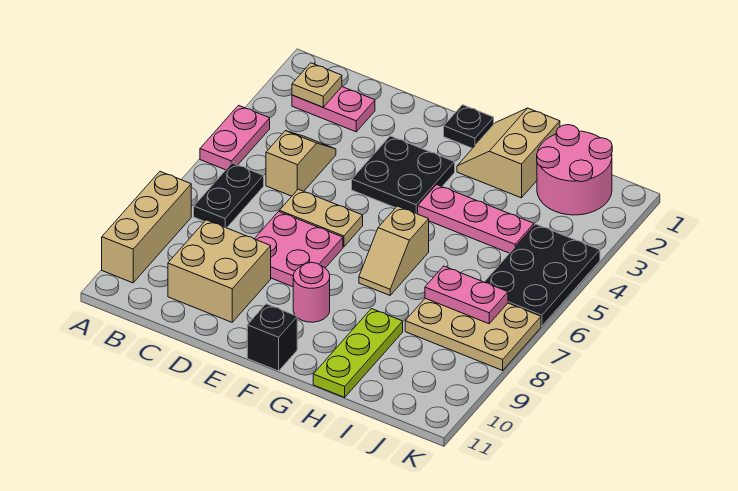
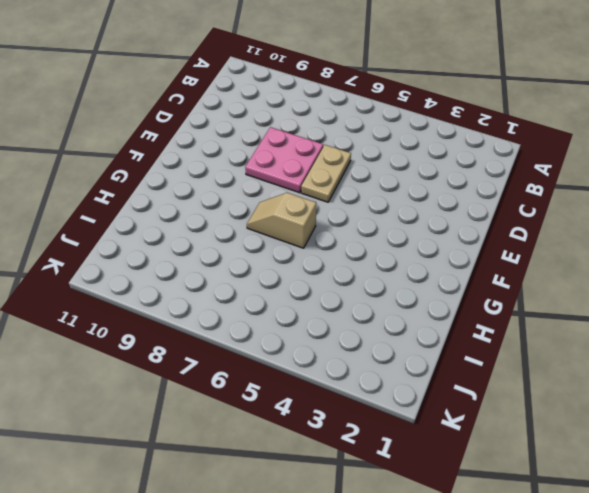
none -> pink plate A4:A5 level 1
none -> tan brick A8:A10 level 1
none -> pink plate B2:C2 level 1

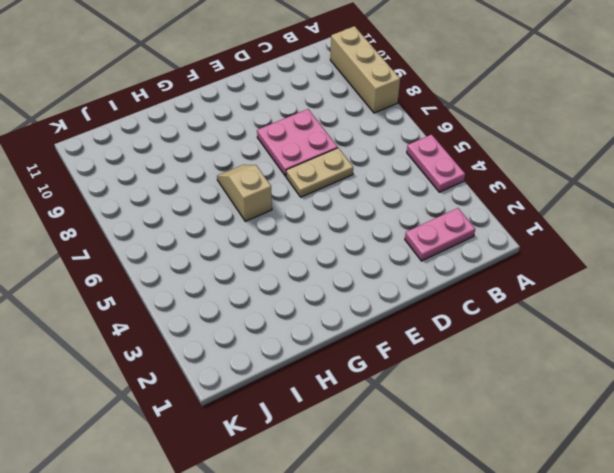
none -> black plate B6:B7 level 1
none -> tan slope C4:C5 level 1 top 5
none -> tan brick C9:D10 level 1

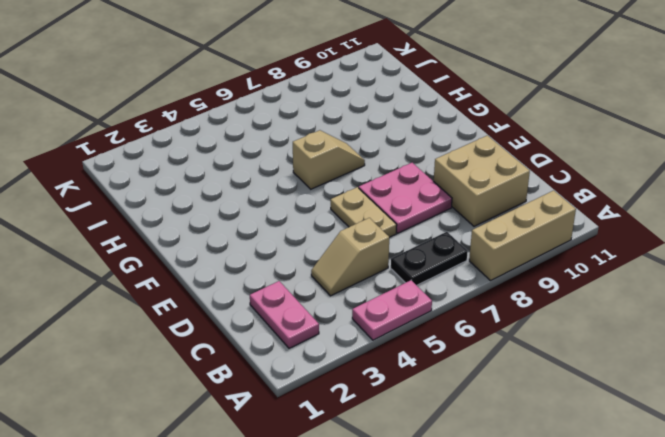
none -> black plate E3:F4 level 1
none -> black plate F1 level 1
none -> pink round brick F9 level 1

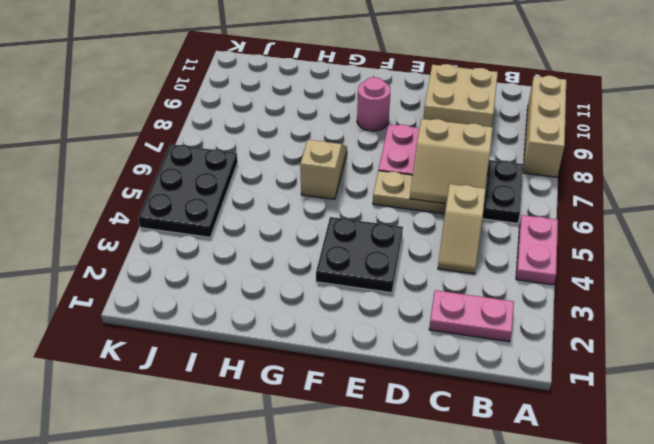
tan slope C6:D7 level 2 top 7 -> tan slope G1:H2 level 1 top H
none -> black plate F1 level 1
none -> black brick F11 level 1
none -> pink plate G4:I4 level 1

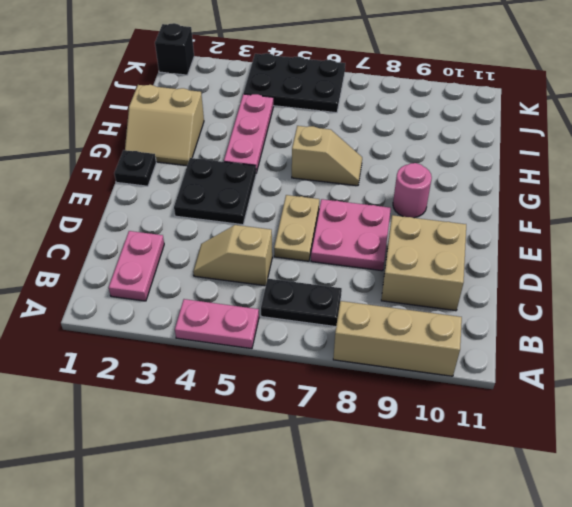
black brick K1 level 1 -> black brick F11 level 1
none -> lime plate H9:H11 level 1
none -> pink round brick I1:J2 level 1
none -> tan plate I7:K8 level 1

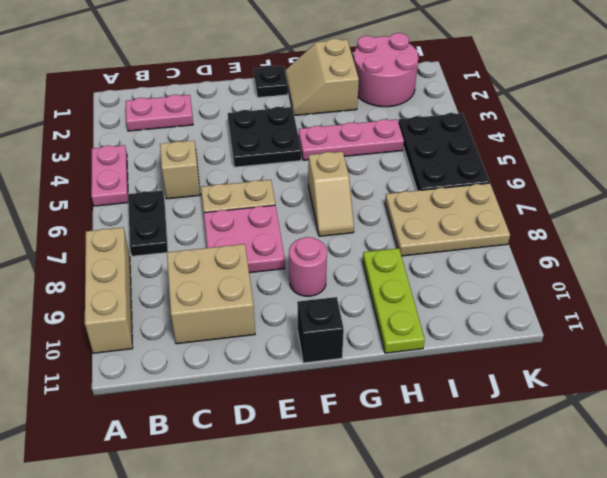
none -> tan plate B2 level 2
none -> pink plate I7:J7 level 2

